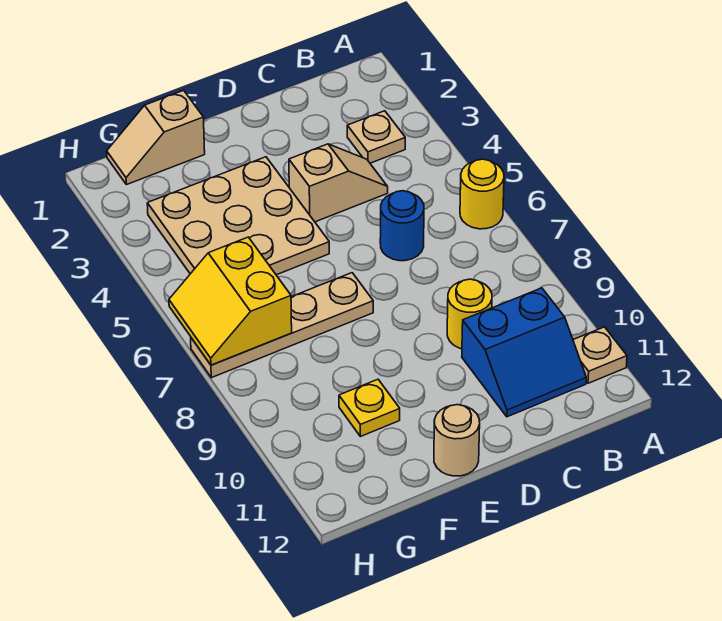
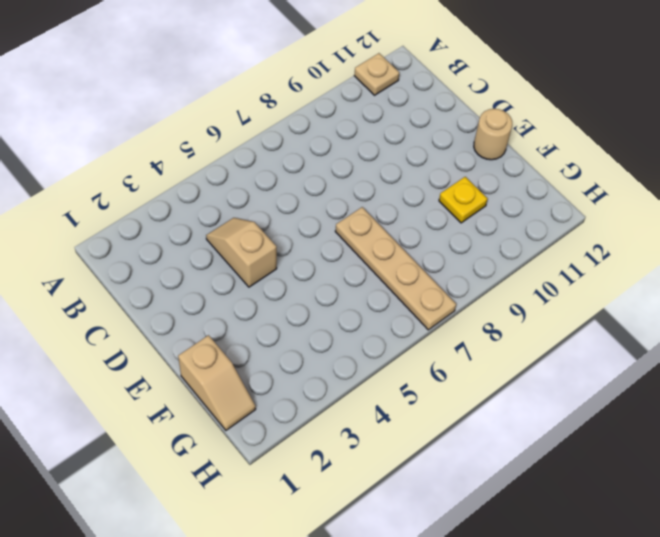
none -> yellow round brick A6 level 1
none -> tan plate B3 level 1
none -> blue slope B10:C11 level 1 top 10

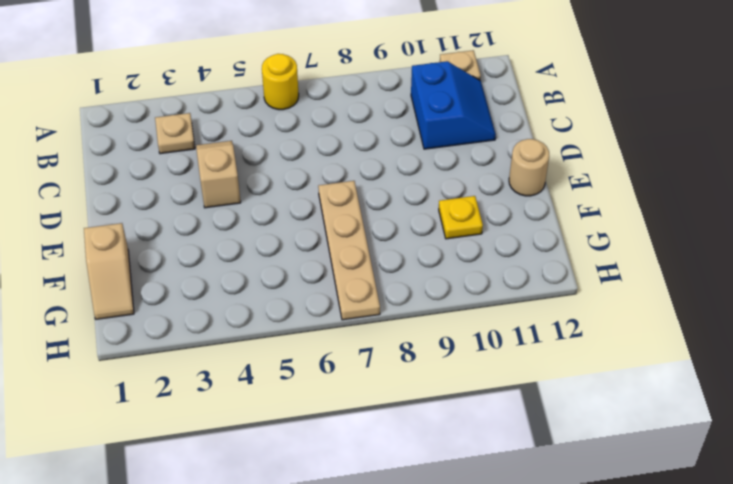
none -> blue round brick C6 level 1
none -> yellow round brick C9 level 1
none -> tan plate E3:G5 level 1

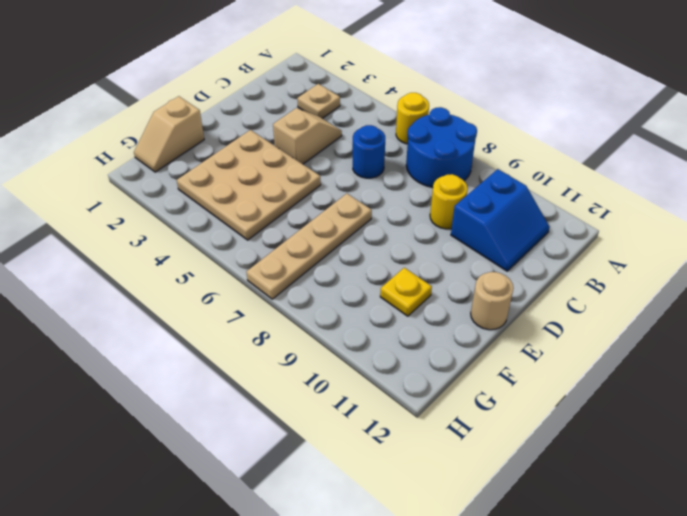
blue round brick A7:B8 level 1 -> none
none -> tan plate A11 level 1
none -> yellow slope G6:H7 level 2 top G

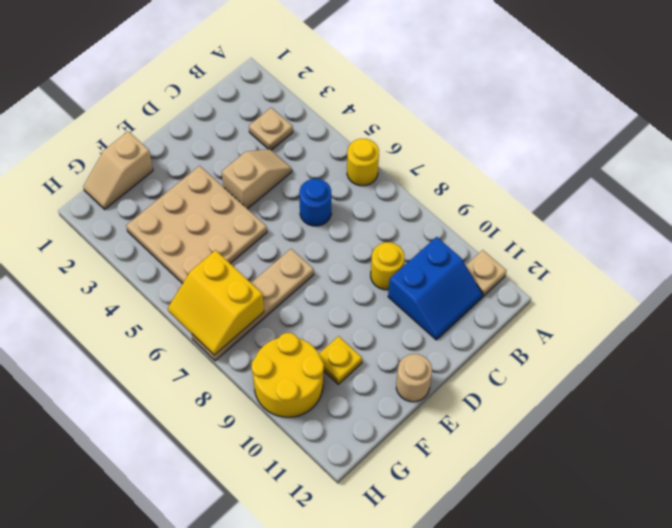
yellow round brick G9:H10 level 1 -> none

